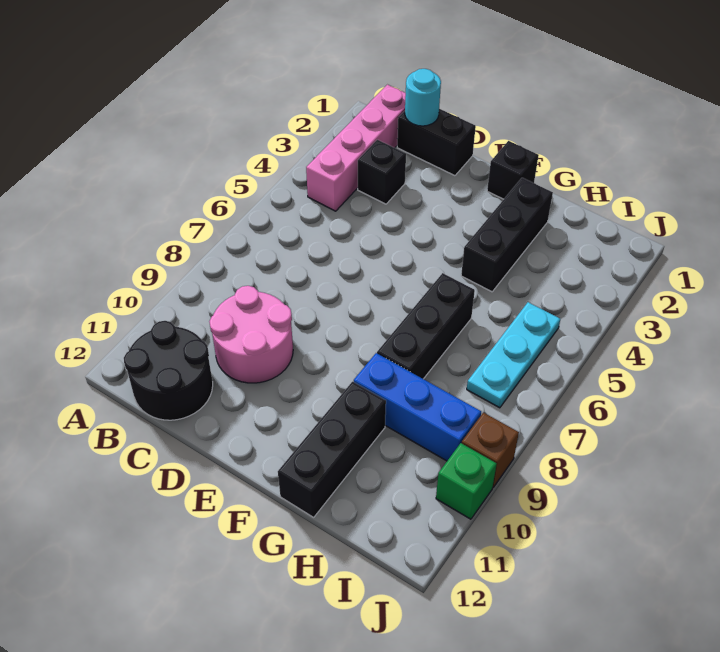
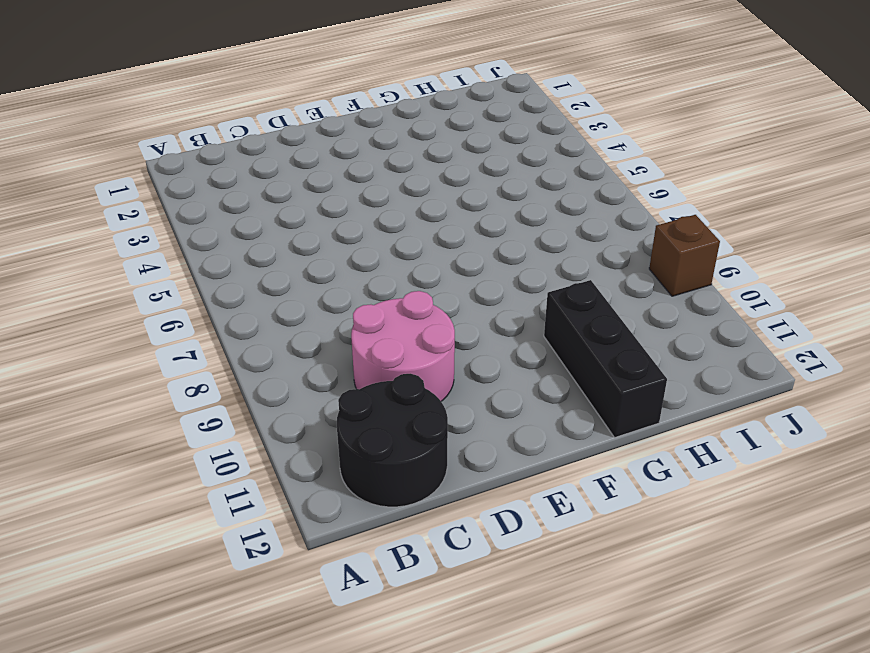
none -> pink brick B1:B4 level 1
none -> black brick C1:D1 level 1
none -> black brick C3 level 1

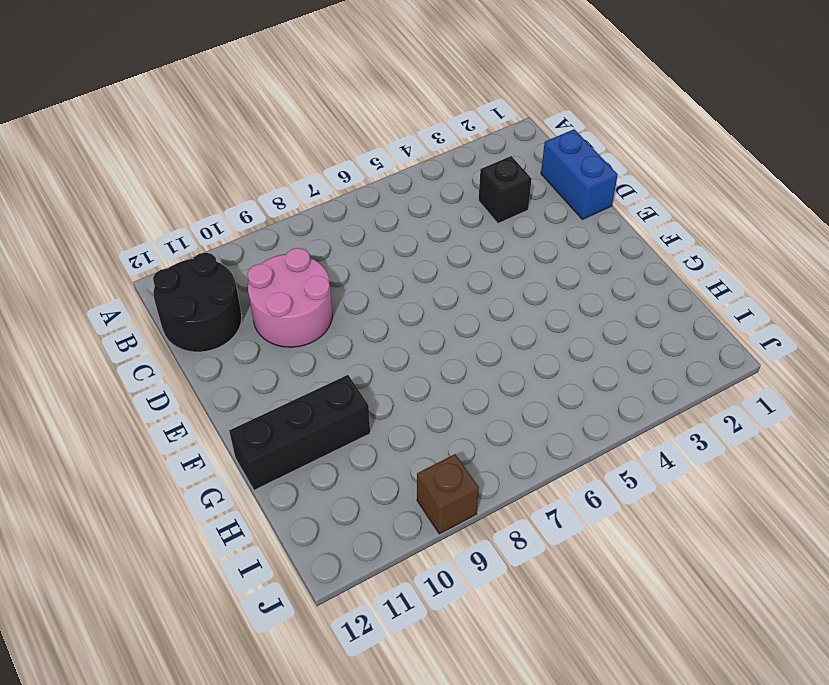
blue brick C1:D1 level 1 -> black brick C1:D1 level 1
none -> pink brick B1:B4 level 1
none -> black brick F1 level 1
none -> black brick G2:G4 level 1

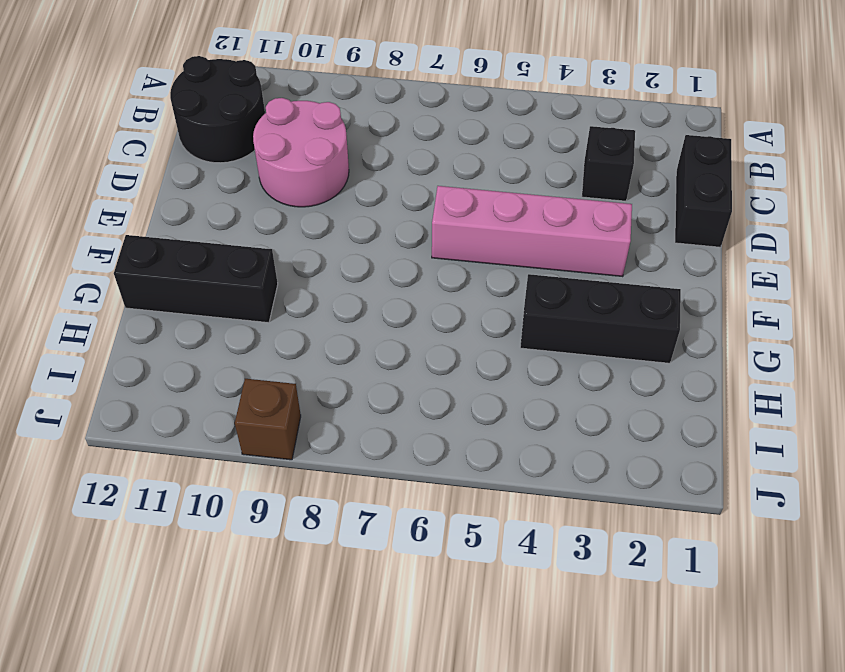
pink brick E3:E6 level 1 -> pink brick B1:B4 level 1
none -> black brick F1 level 1
none -> black brick G6:G8 level 1
none -> blue brick G9:I9 level 1

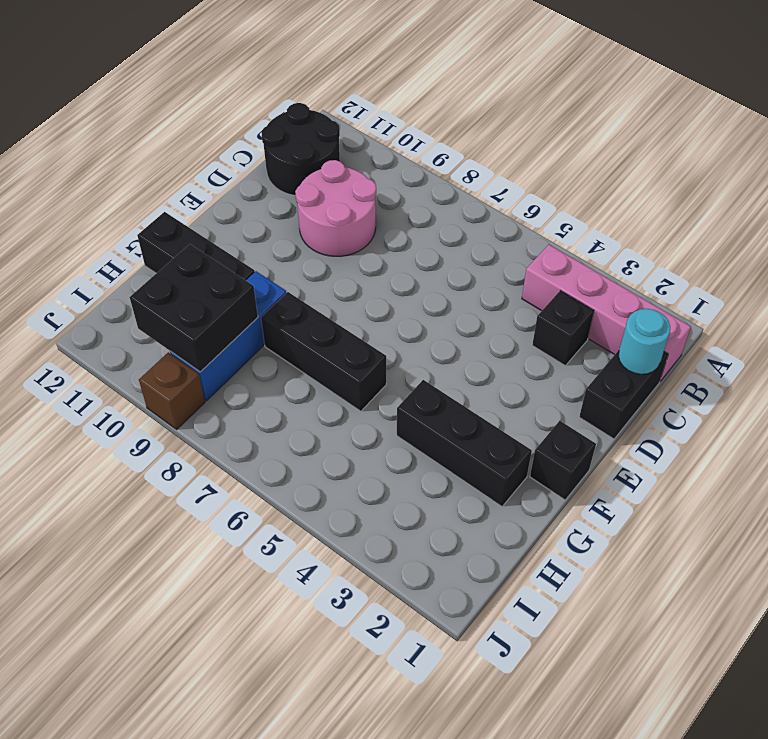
black brick H9:I10 level 2 -> none
none -> cyan plate I5:I7 level 1
none -> green brick J10 level 1

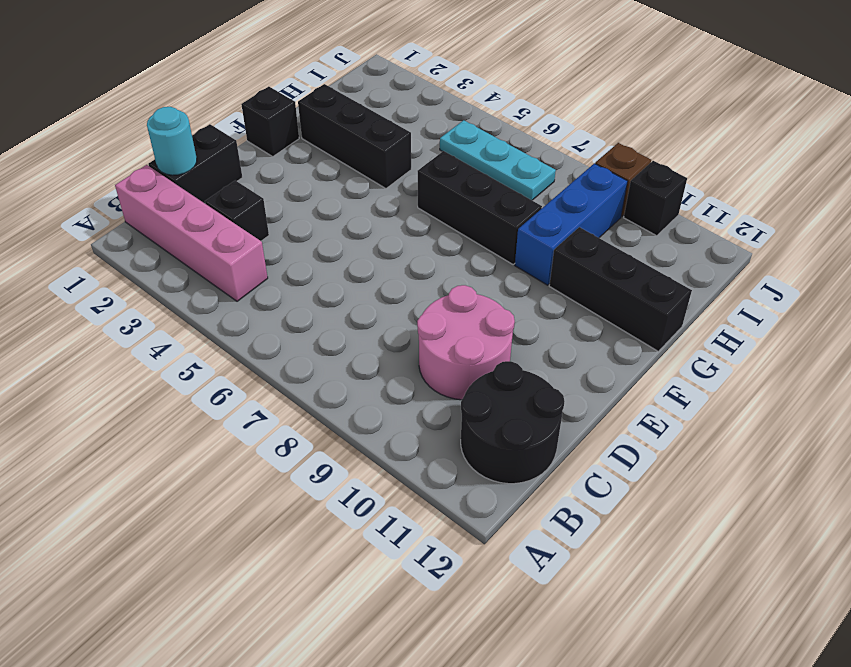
black brick J10 level 1 -> green brick J10 level 1

